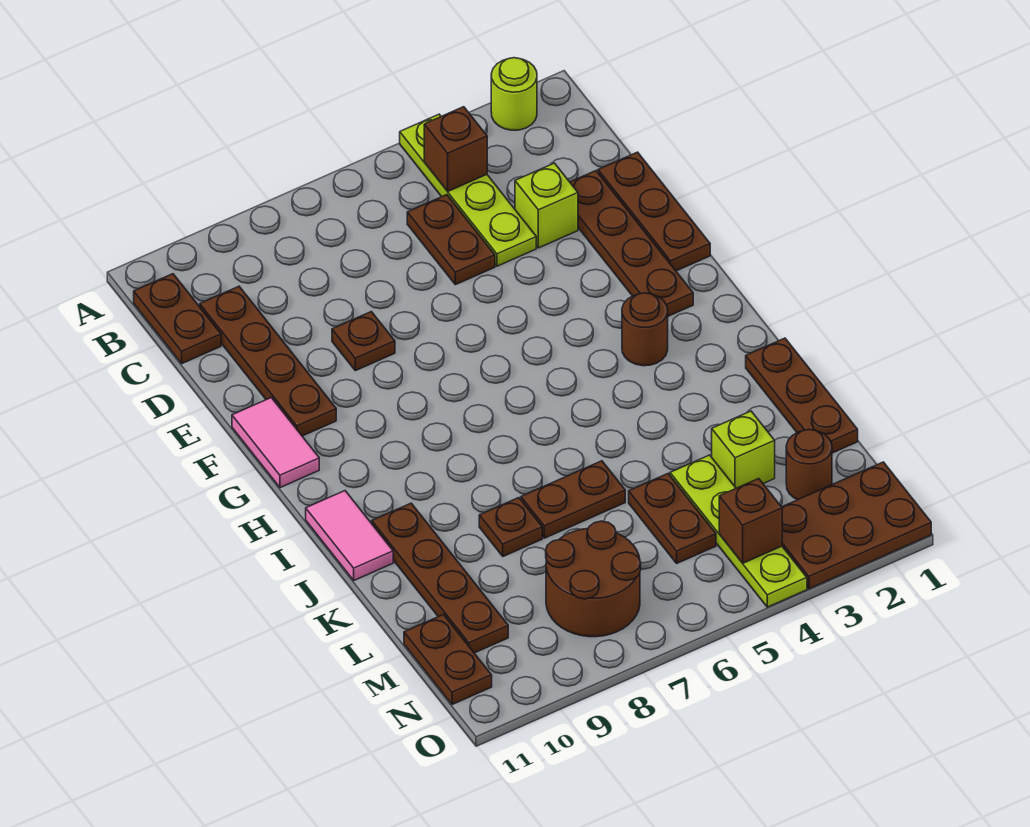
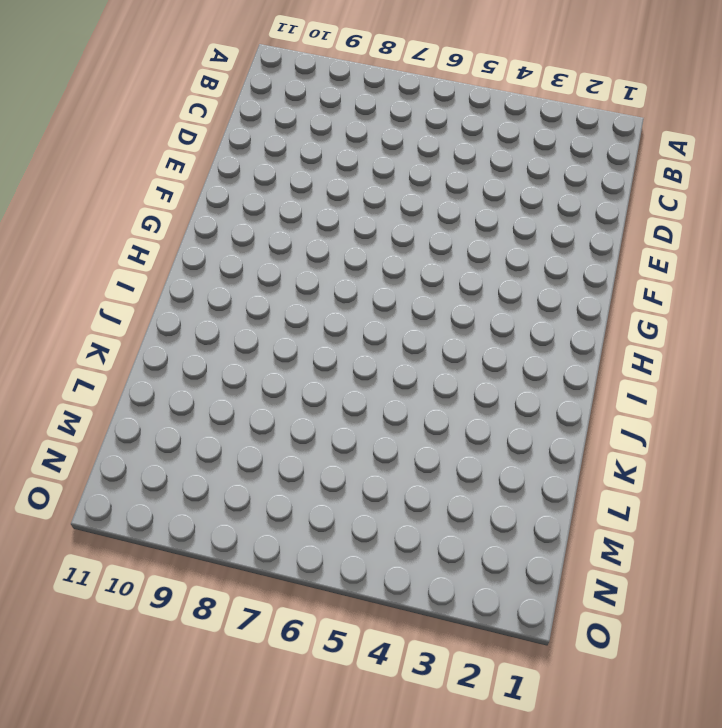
none -> lime round brick A2 level 1
none -> lime plate A4:D4 level 1
none -> brown plate B11:C11 level 1

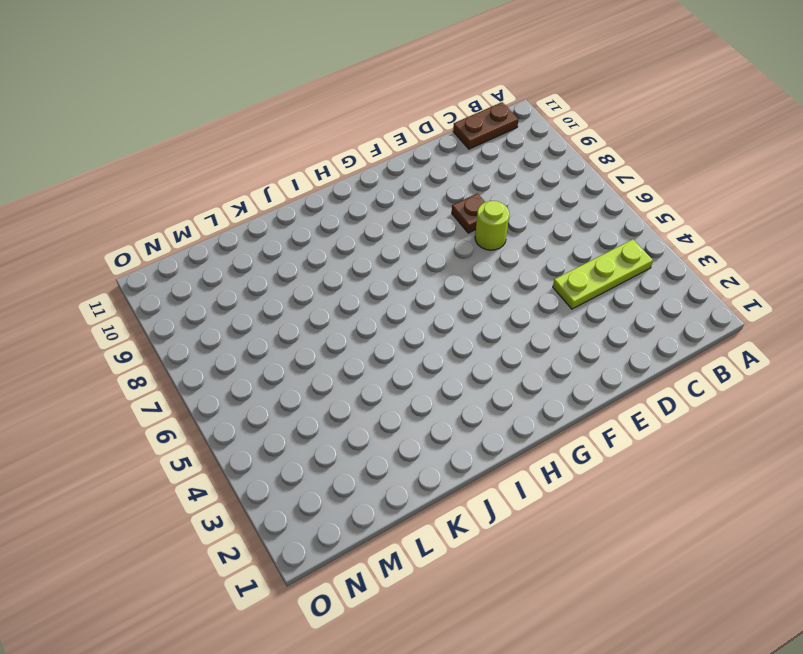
lime plate B4:D4 level 1 -> lime plate A4:D4 level 1
lime round brick E7 level 1 -> lime round brick A2 level 1
none -> brown plate C5:D5 level 1
none -> brown plate C10:F10 level 1
none -> brown plate D1:F1 level 1

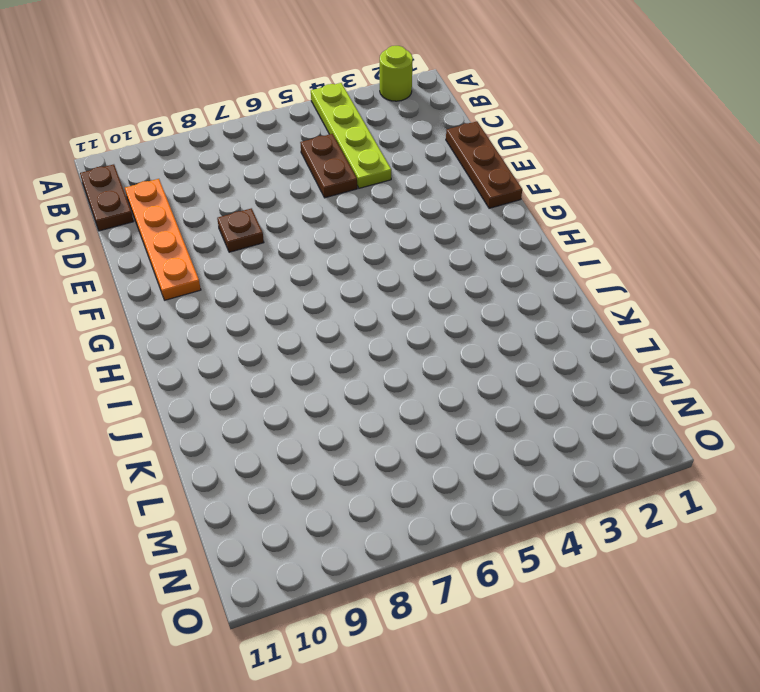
orange plate C10:F10 level 1 -> brown plate C10:F10 level 1
none -> brown plate D2:G2 level 1
none -> lime brick D3 level 1
none -> pink tile F11:G11 level 1

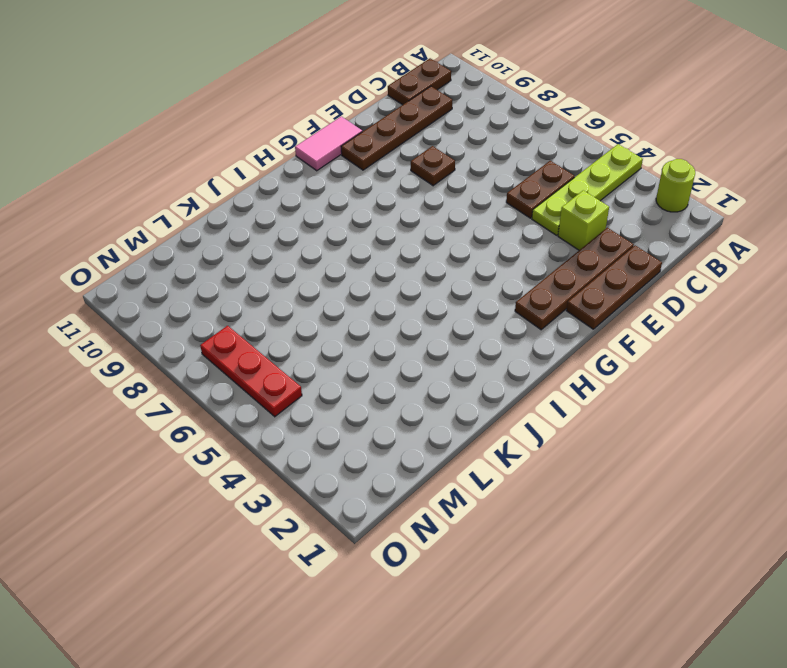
red plate N5:N7 level 1 -> brown round brick M7:N8 level 1
none -> brown round brick H3 level 1
none -> pink tile I11:J11 level 1
none -> brown plate J1:L1 level 1

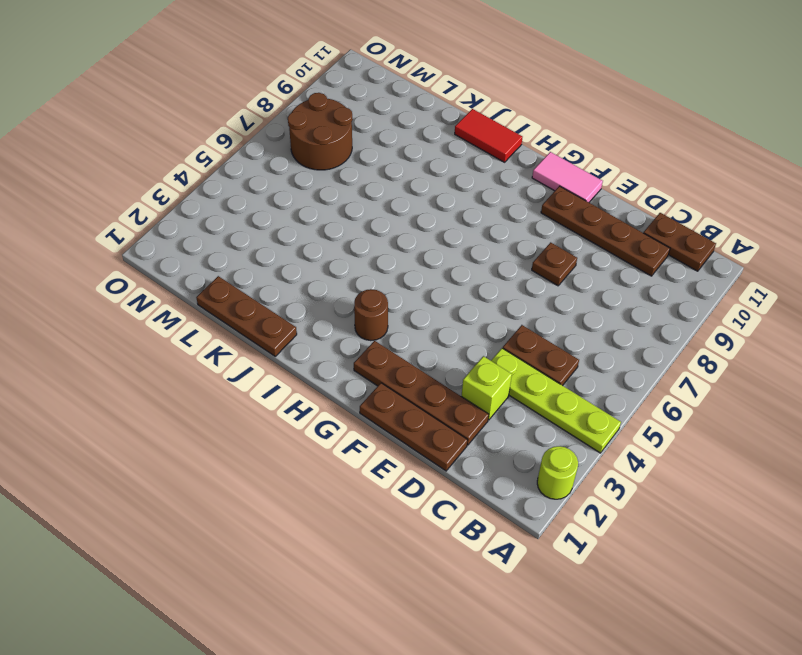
red tile I11:J11 level 1 -> pink tile I11:J11 level 1
none -> brown plate J10:M10 level 1
none -> brown plate K6:K7 level 1
none -> brown plate K8 level 1

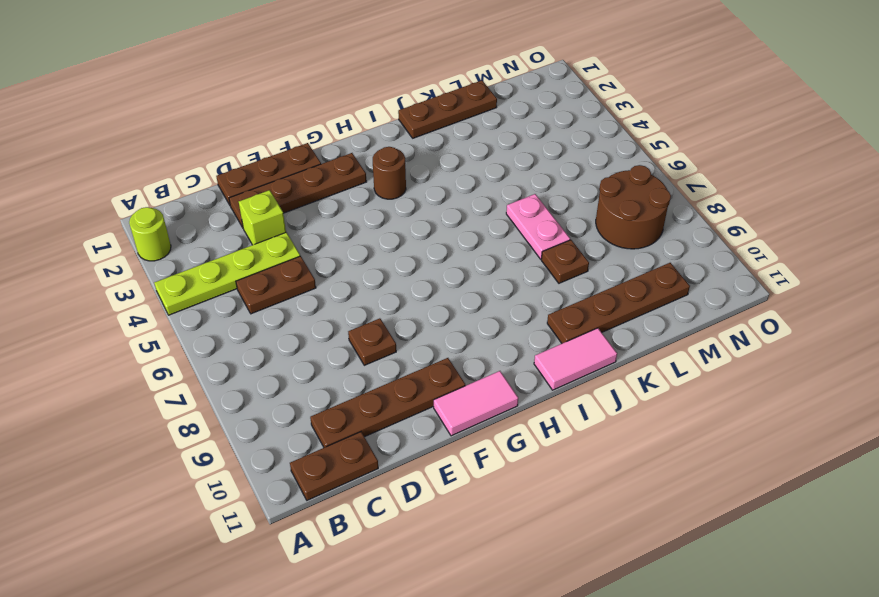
pink plate K6:K7 level 1 -> brown plate K6:K7 level 1
none -> lime brick L3 level 1
none -> lime plate L4:O4 level 1
none -> brown plate L5:M5 level 1

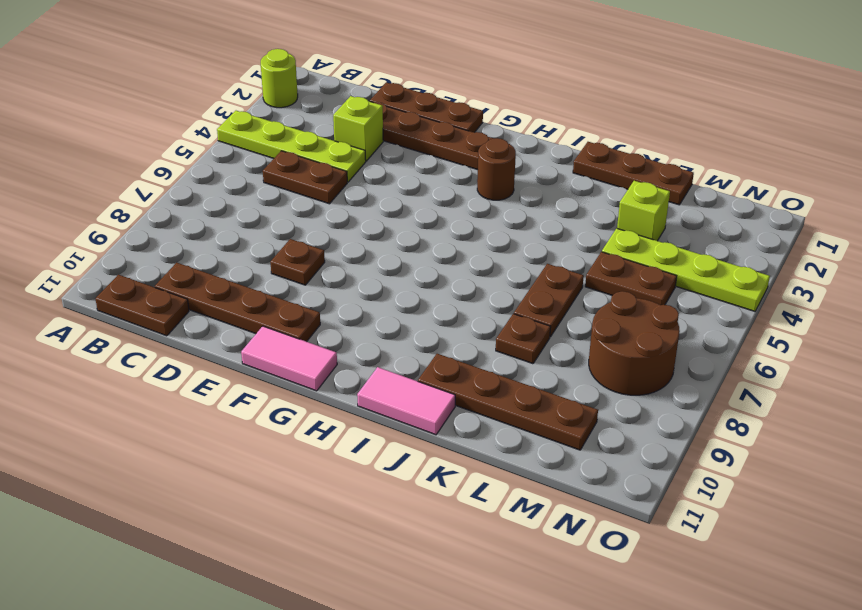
none -> brown round brick M2 level 1
none -> brown plate M11:N11 level 1
none -> brown plate N1:O3 level 1

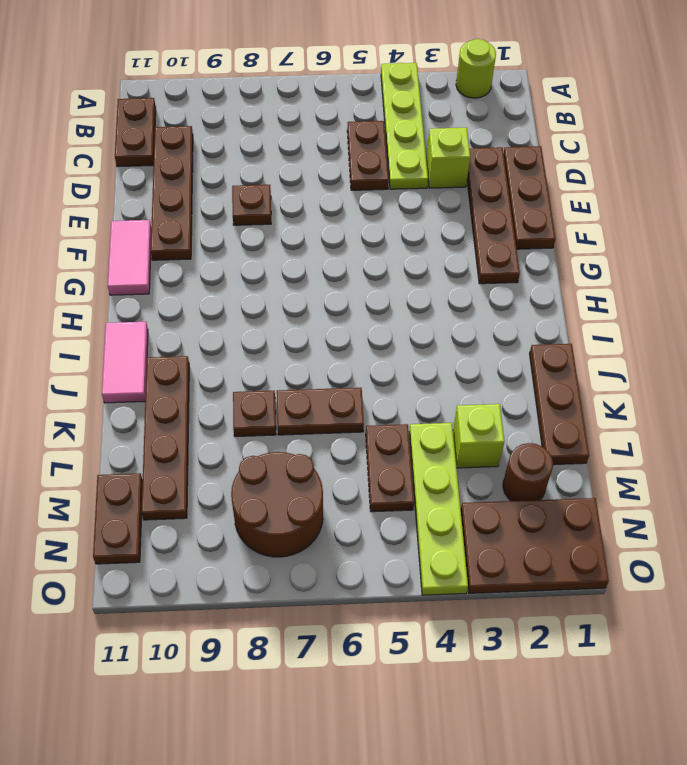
none -> brown round brick H3 level 1
none -> brown brick B4 level 2
none -> brown brick N4 level 2

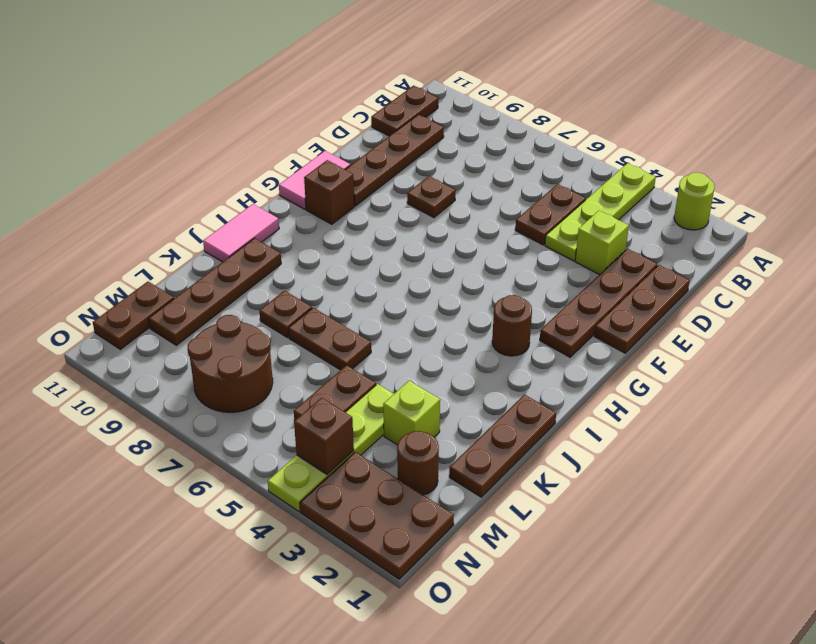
brown brick G10 level 1 -> brown brick B4 level 2

